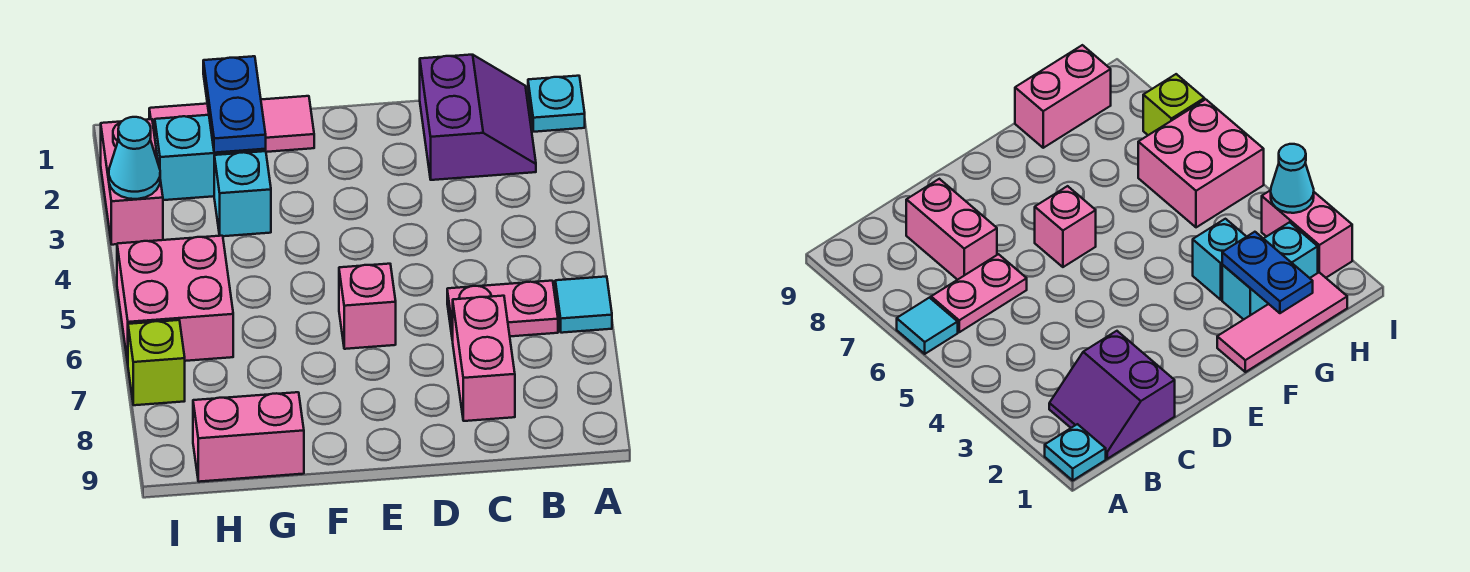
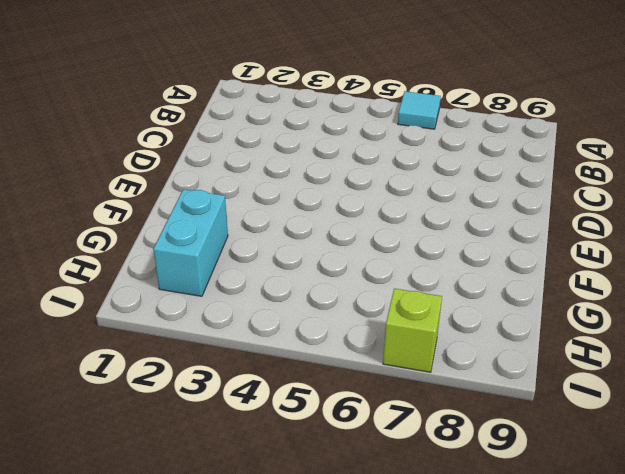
none -> cyan plate A1 level 1
none -> purple slope B1:C2 level 1 top C
none -> pink plate B6:C6 level 1

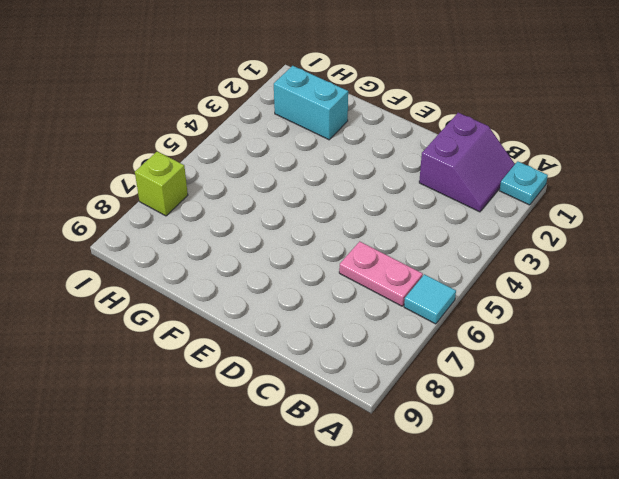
none -> pink brick C7:C8 level 1
none -> pink brick E6 level 1
none -> pink tile F1:H1 level 1

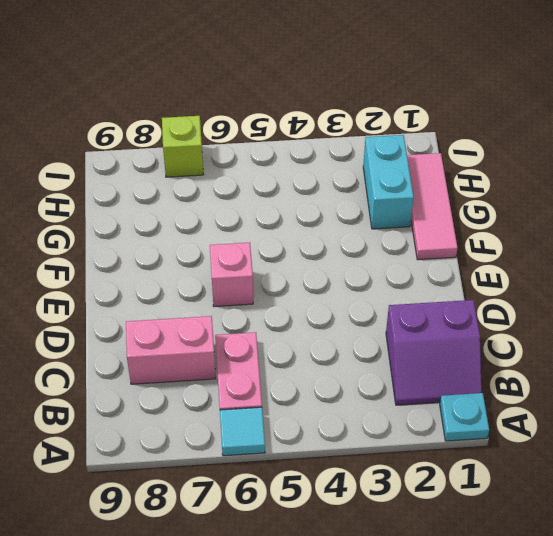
none -> cyan brick G3 level 1
none -> pink brick G9:H9 level 1
none -> pink brick H5:I6 level 1

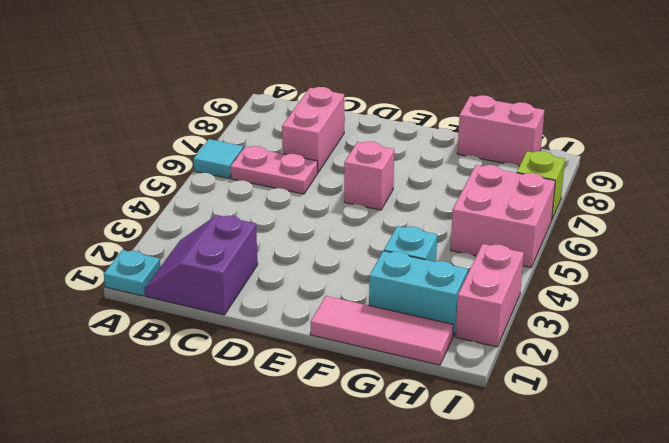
none -> blue plate G1:G2 level 2
none -> cyan cone I3 level 2

